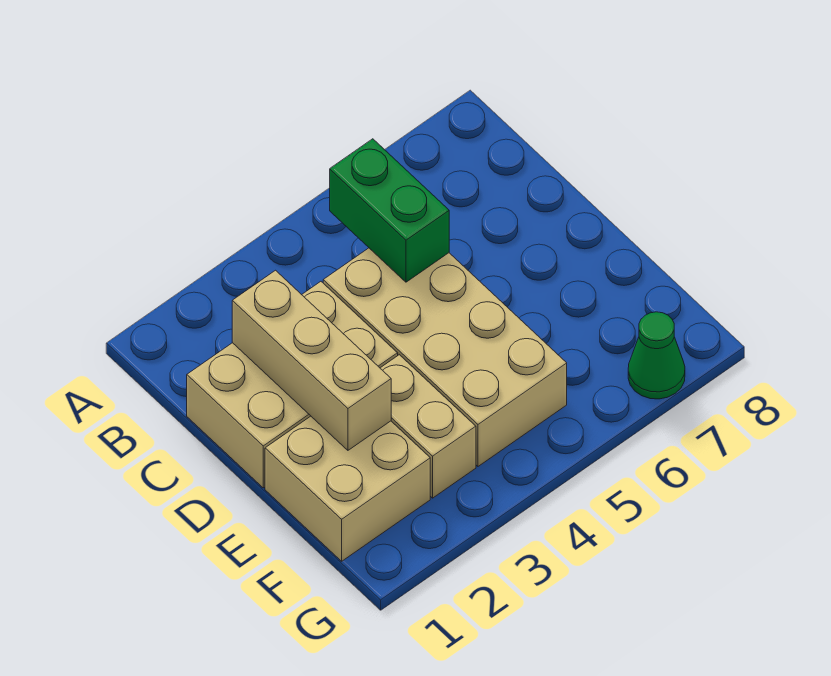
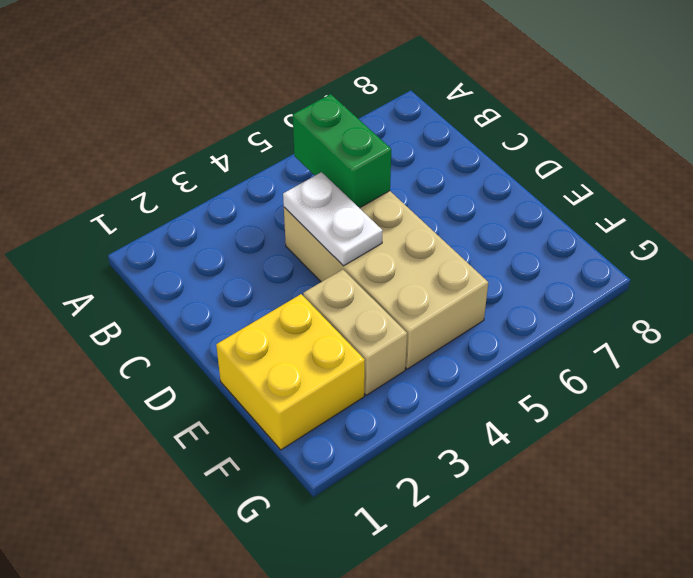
white plate C4:D4 level 2 -> none
yellow brick E1:F2 level 1 -> tan brick E1:F2 level 1
none -> tan brick C1:D3 level 1
none -> green cone G7 level 1

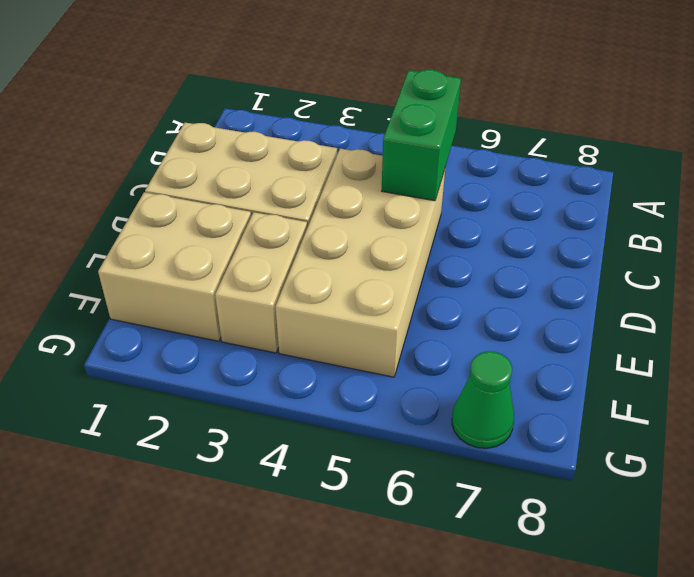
none -> tan brick C2:E2 level 2

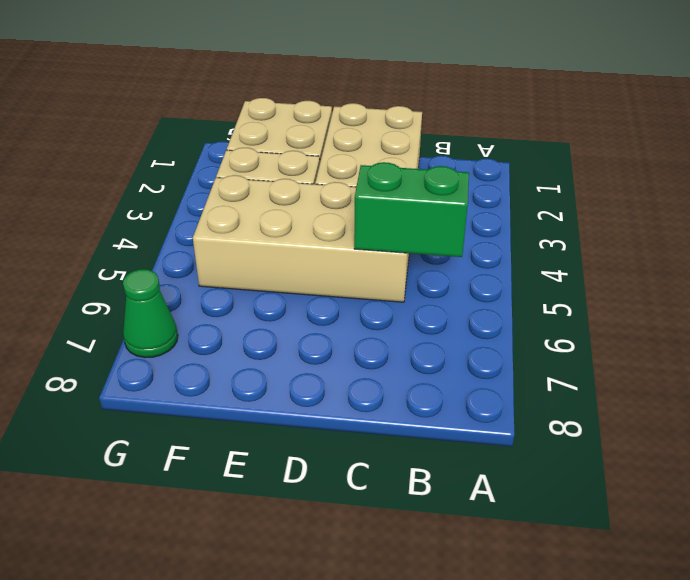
none -> tan brick C2:E2 level 2

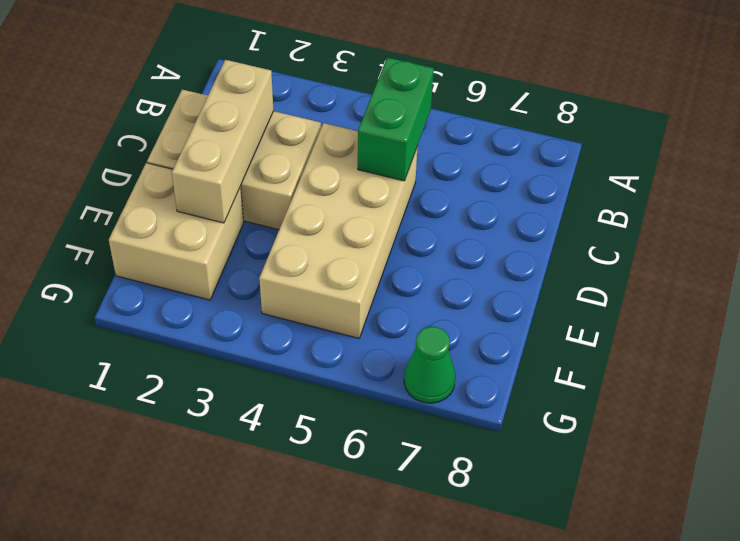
none -> tan brick E3:F3 level 1

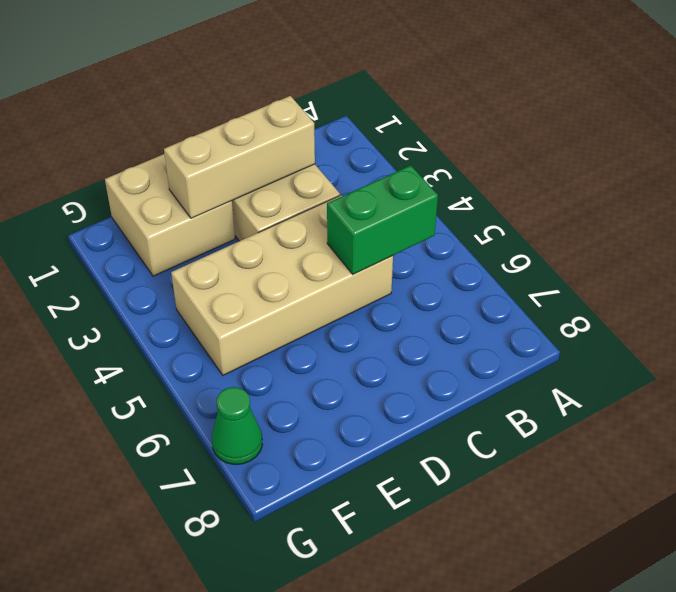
none -> tan brick E3:F3 level 1

